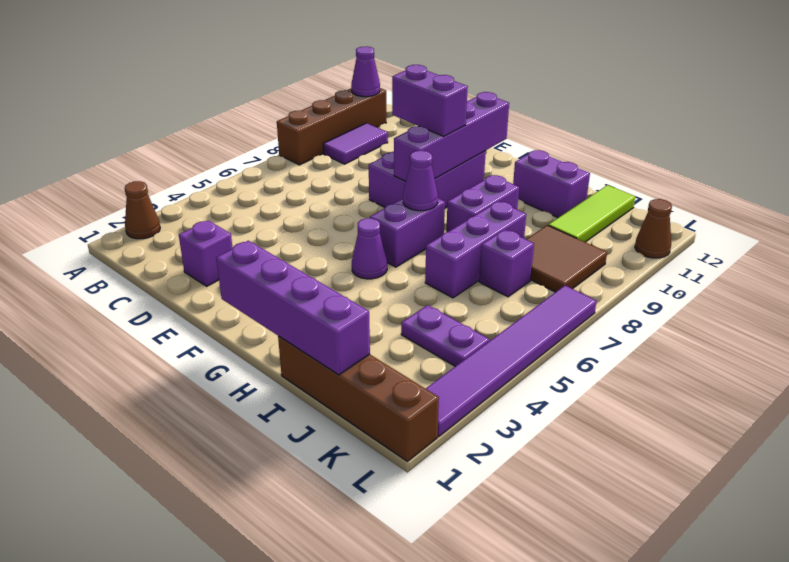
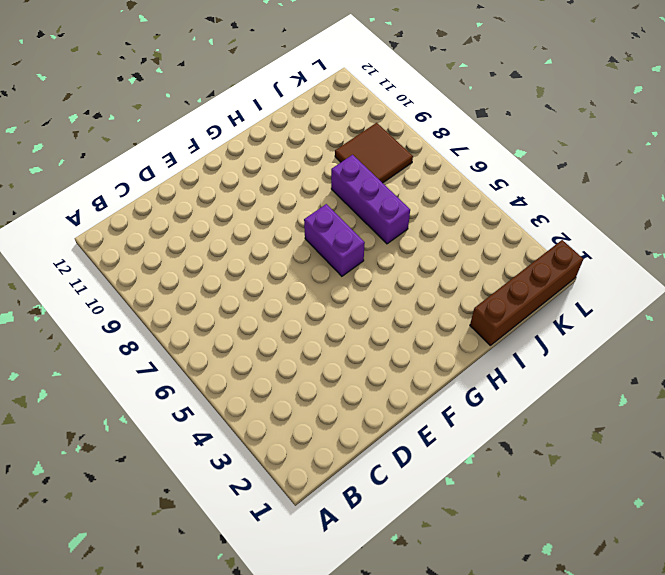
none -> brown cone A2 level 1
none -> brown brick A8:A11 level 1
none -> purple tile B9:B10 level 1

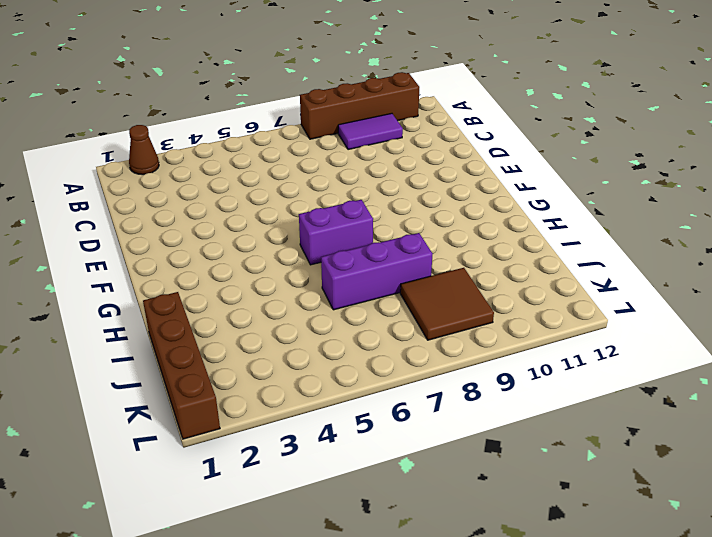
none -> purple brick D2 level 1
none -> purple brick E8:F10 level 1
none -> purple cone G5 level 1

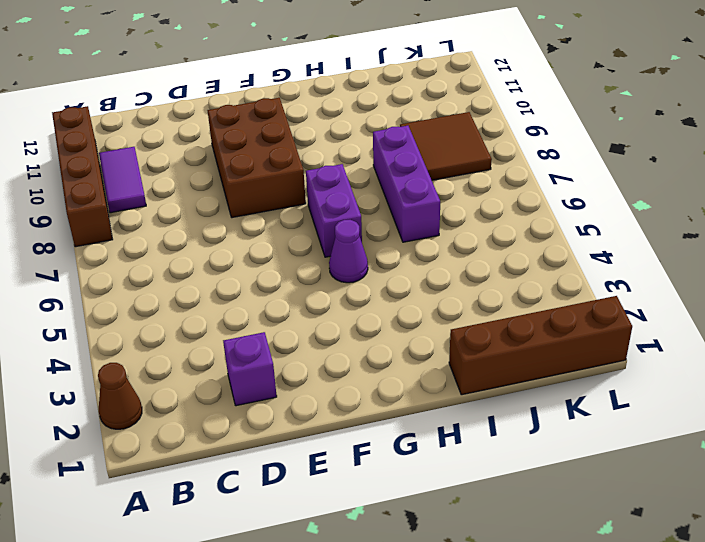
brown brick E8:F10 level 1 -> purple brick E8:F10 level 1
none -> purple brick H8:H9 level 1
none -> purple brick H11:I11 level 1
none -> purple plate J4:K4 level 1

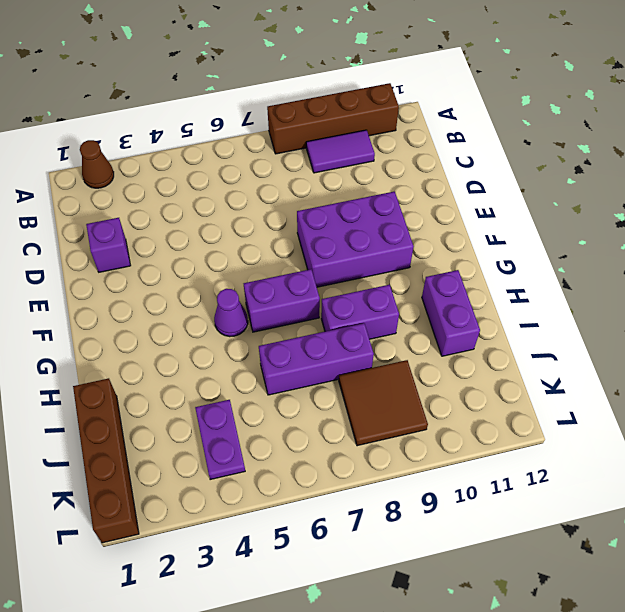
none -> purple brick J7 level 1
none -> lime tile J10:J12 level 1
none -> purple tile L2:L7 level 1

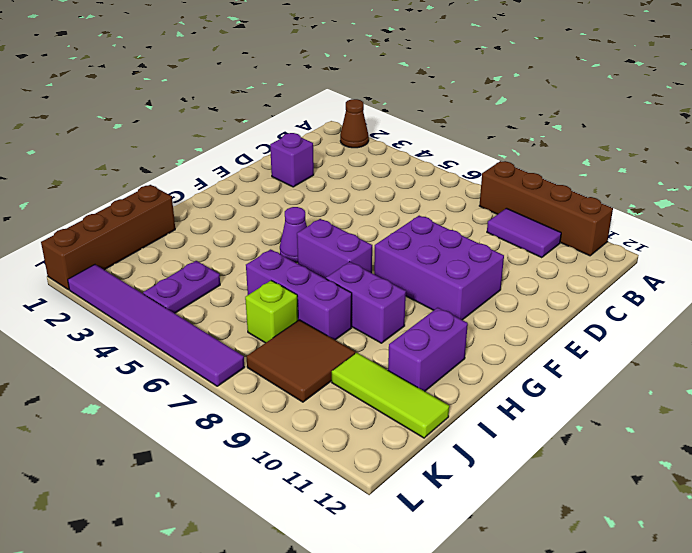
lime brick J7 level 1 -> purple brick J7 level 1
none -> brown cone L11 level 1
none -> purple cone A11 level 2
none -> purple brick F8:F11 level 2

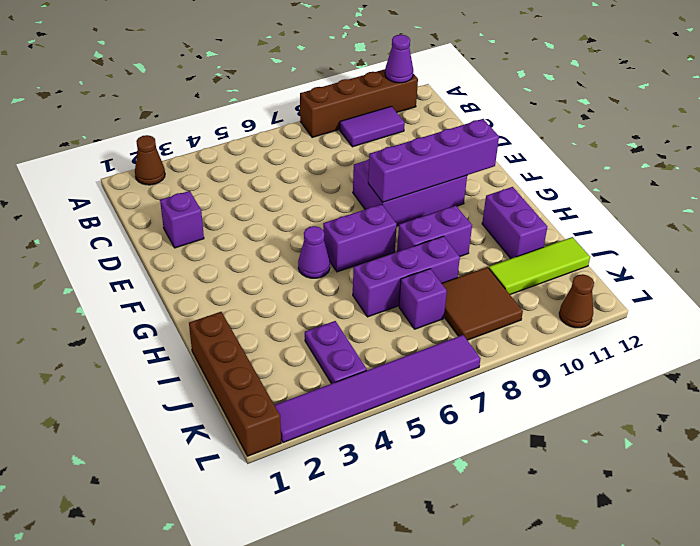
none -> purple brick G1:J1 level 2
none -> purple cone G7 level 2
none -> purple brick E9:F9 level 3

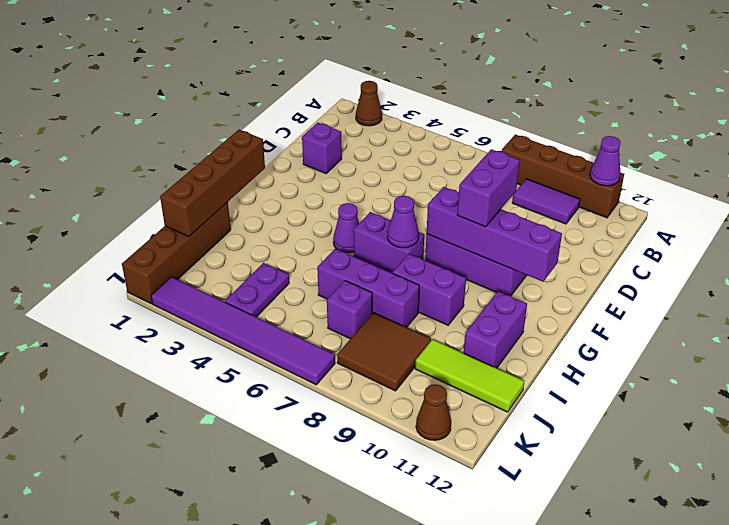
brown brick G1:J1 level 2 -> purple brick G1:J1 level 2

